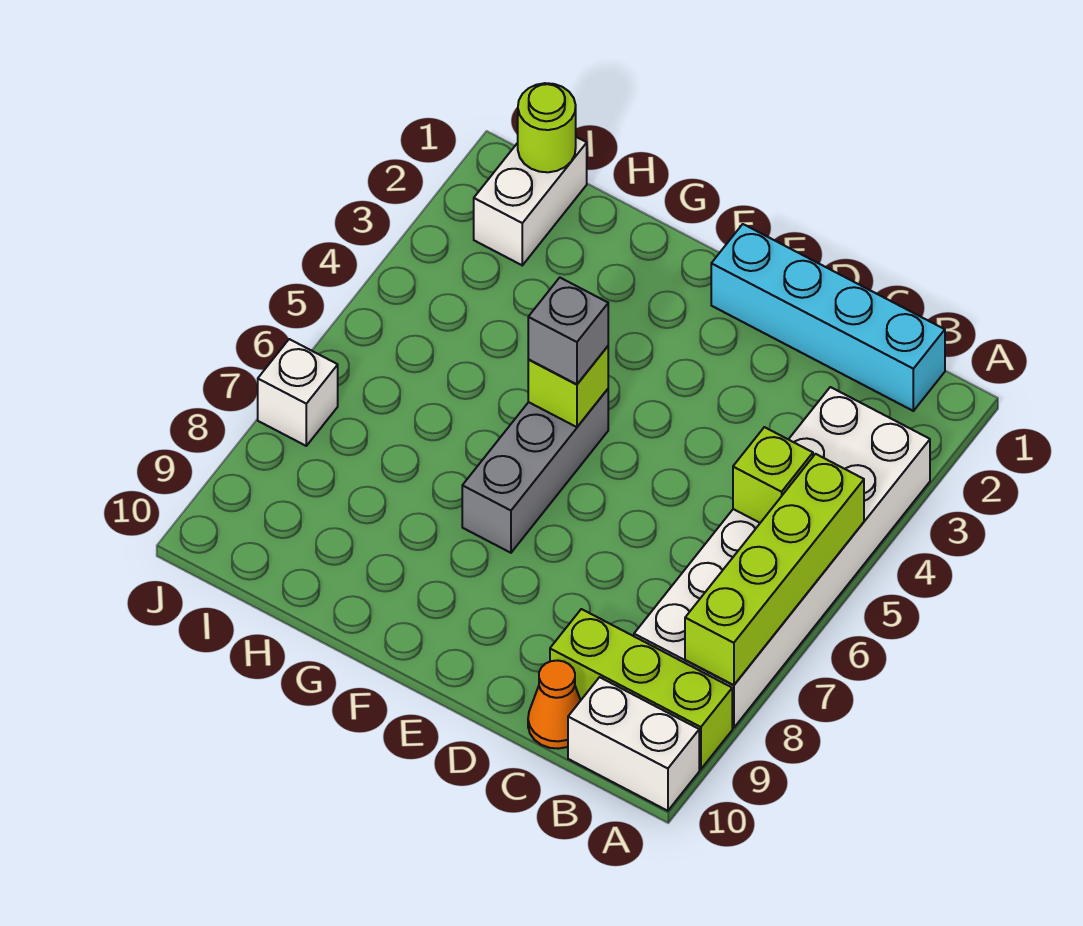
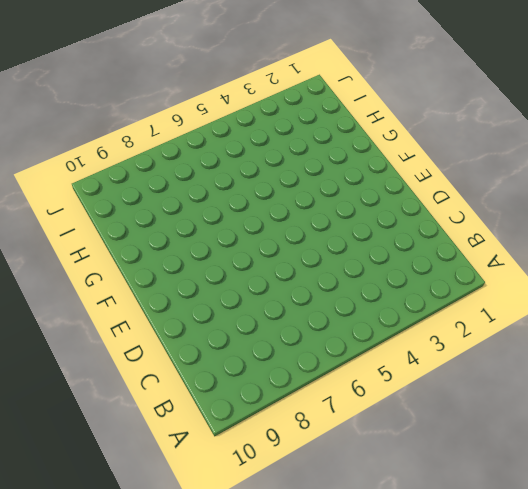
none -> white brick A3:B8 level 1
none -> lime brick A9:C9 level 1
none -> white brick A10:B10 level 1

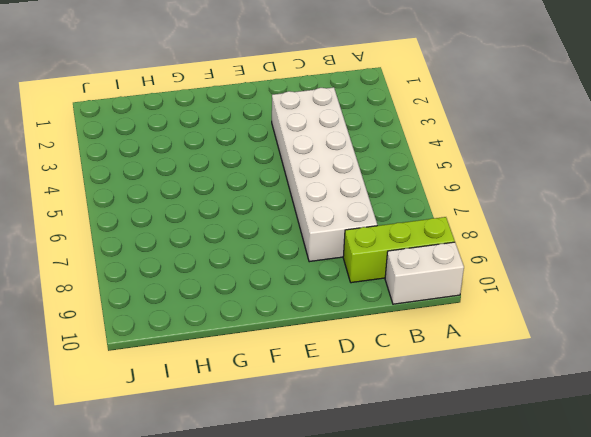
white brick C3:D8 level 1 -> white brick A3:B8 level 1
none -> cyan brick B1:E1 level 1
none -> orange cone C10 level 1
none -> grey brick F5:F7 level 1

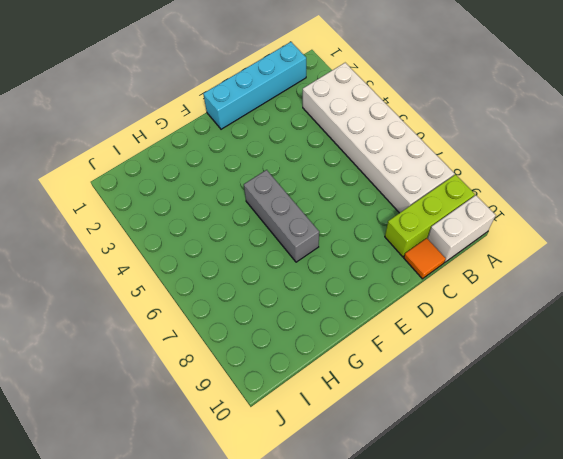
orange tile C10 level 1 -> orange cone C10 level 1
none -> white brick I1:I2 level 1
none -> white brick J7 level 1
none -> lime brick A5:A8 level 2

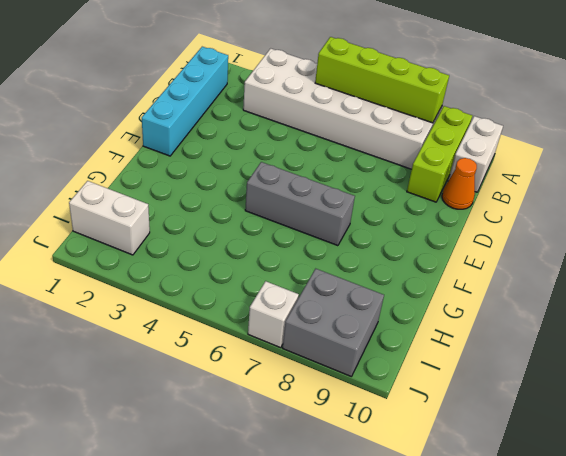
grey brick I8:J9 level 1 -> none
none -> lime brick B5 level 2
none -> lime brick F5 level 2
none -> lime round brick I1 level 2

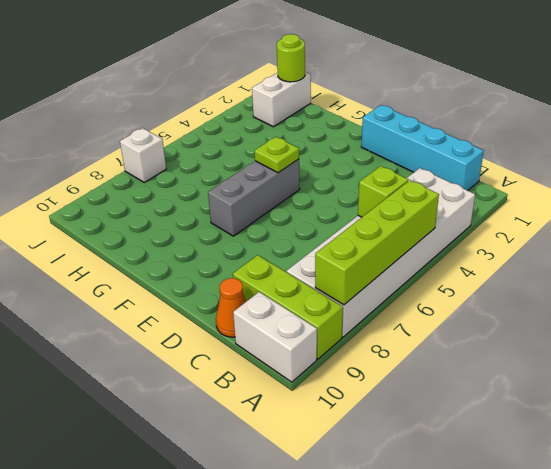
lime plate F5 level 2 -> lime brick F5 level 2
none -> grey brick F5 level 3

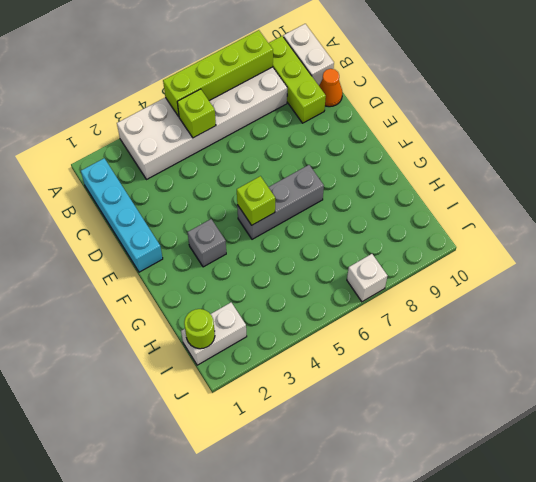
grey brick F3 level 1 -> grey brick F5 level 3

